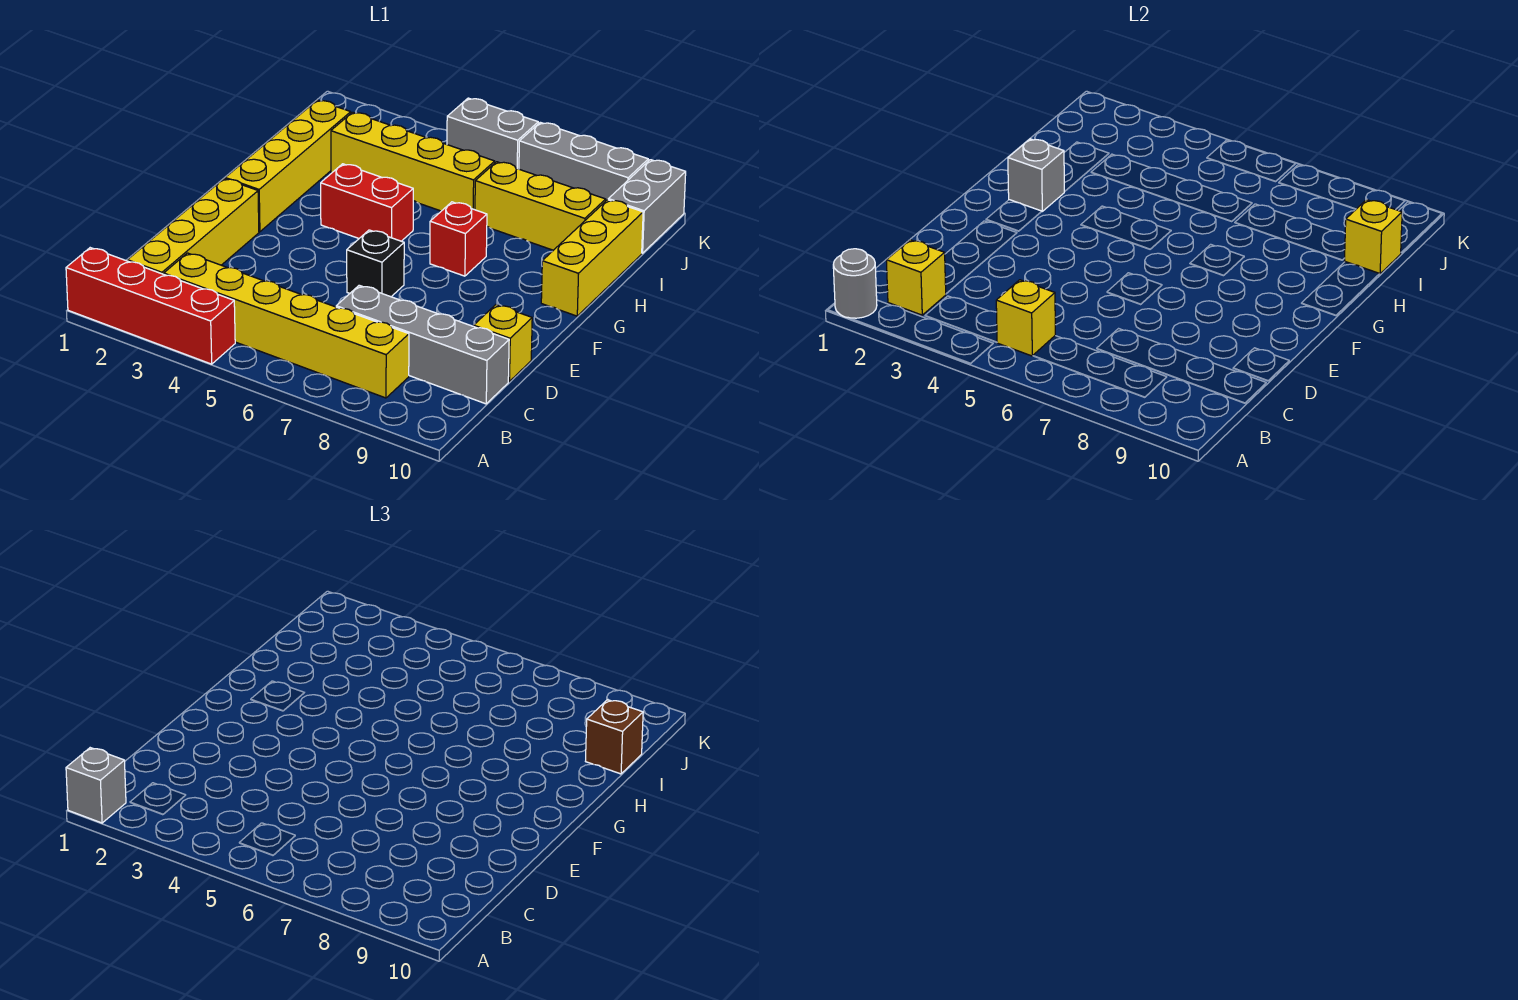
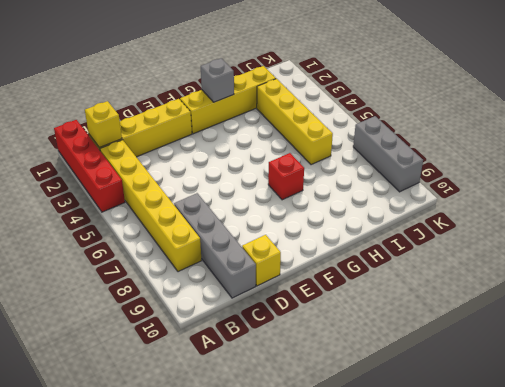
none -> black brick E6 level 1
none -> red brick G4:G5 level 1
none -> yellow brick G10:I10 level 1

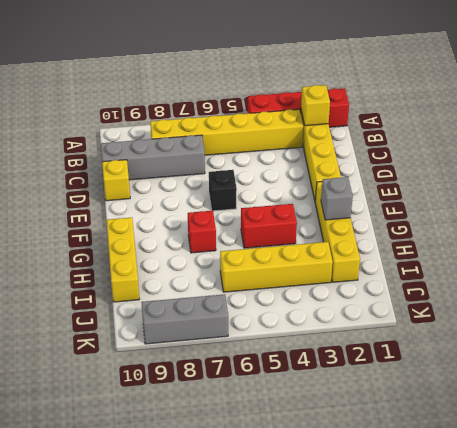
none -> yellow brick I7:I9 level 1
none -> grey brick J10:K10 level 1
none -> grey brick K5:K6 level 1

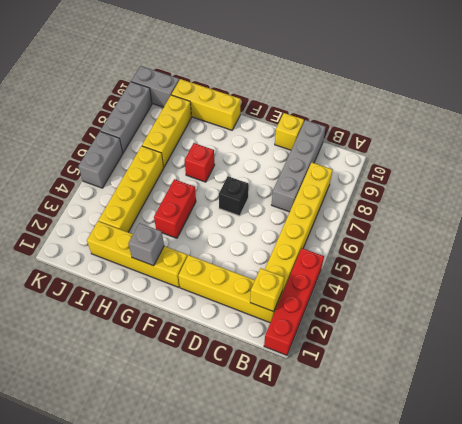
none -> grey round brick A1 level 2
none -> yellow brick B5 level 2
none -> yellow brick I10 level 2

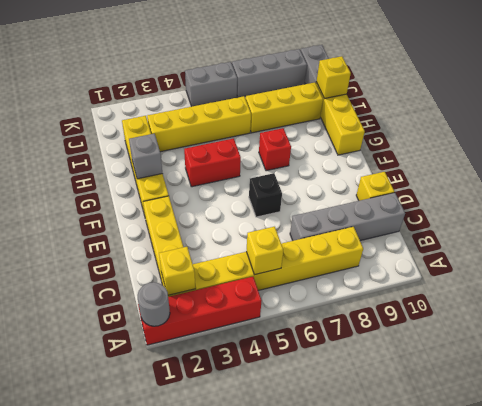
none -> grey brick A1 level 3
none -> brown brick I10 level 3

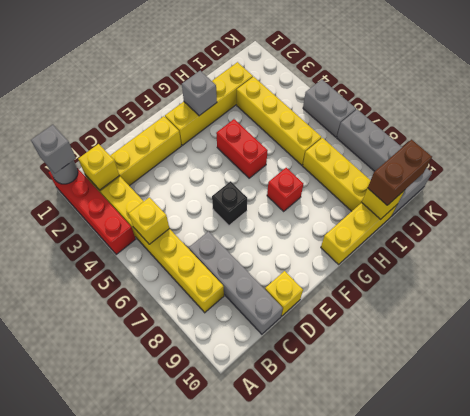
brown brick I10:J10 level 3 -> brown brick I10 level 3

